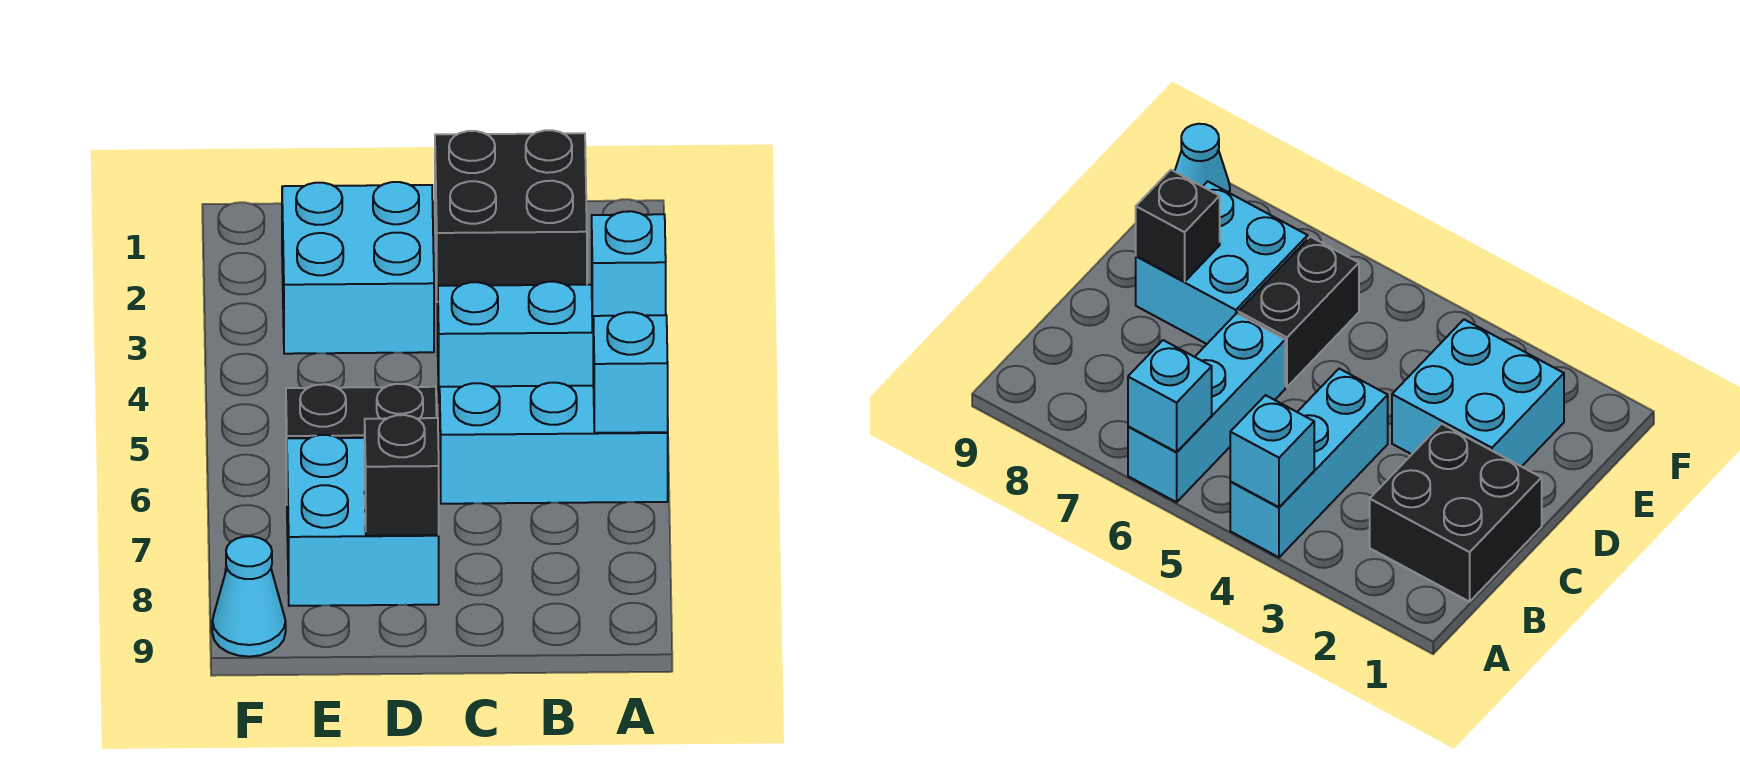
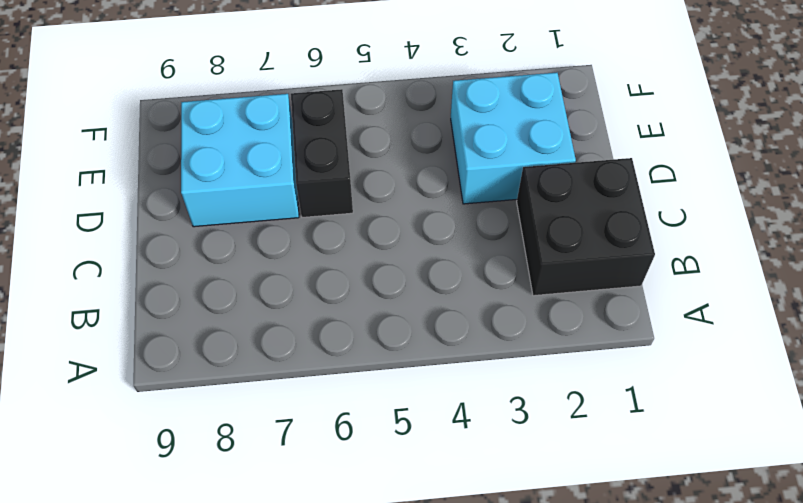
none -> cyan brick A4:C4 level 1
none -> cyan brick A6:C6 level 1

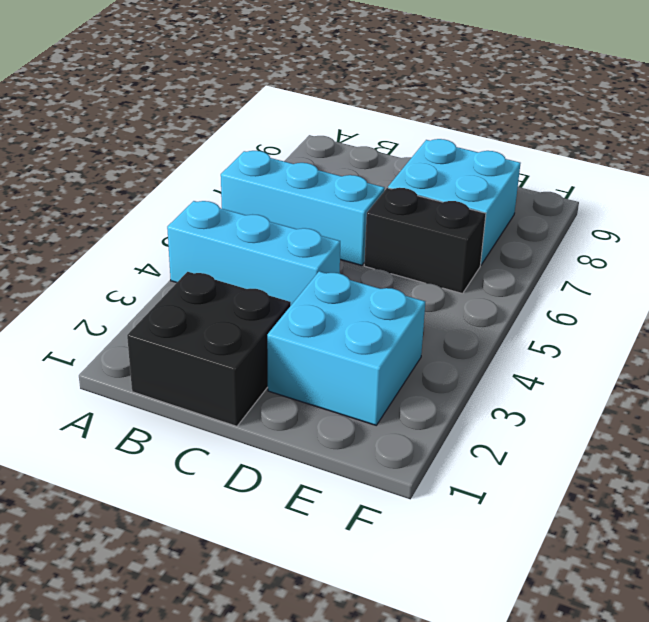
none -> cyan cone F9 level 1
none -> cyan brick A4 level 2

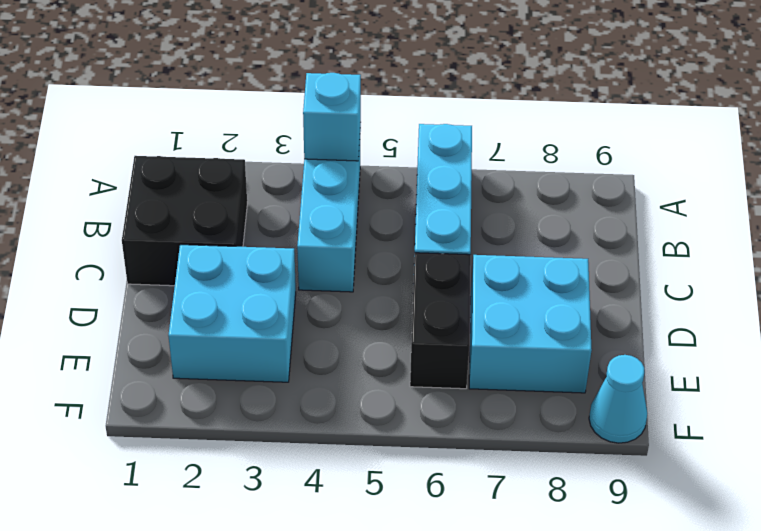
none -> cyan brick A6 level 2
none -> black brick D8 level 2

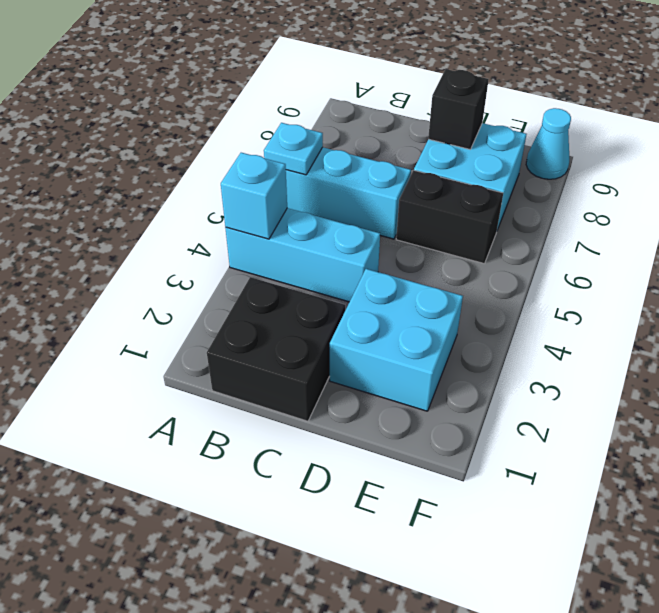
cyan plate A6 level 2 -> cyan brick A6 level 2

